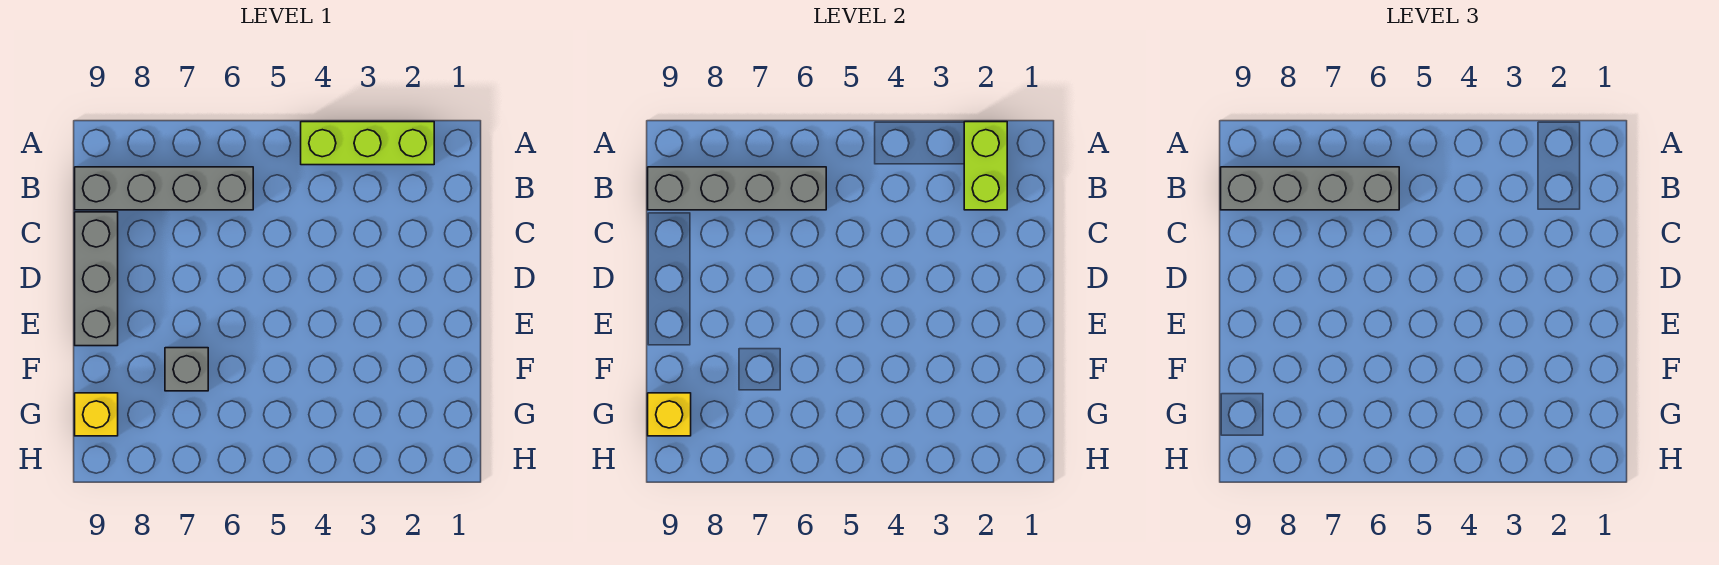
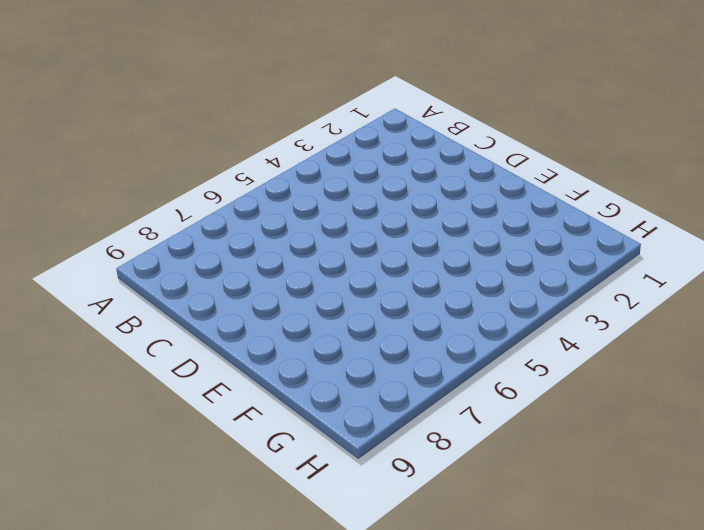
none -> lime brick A2:A4 level 1
none -> grey brick B6:B9 level 1

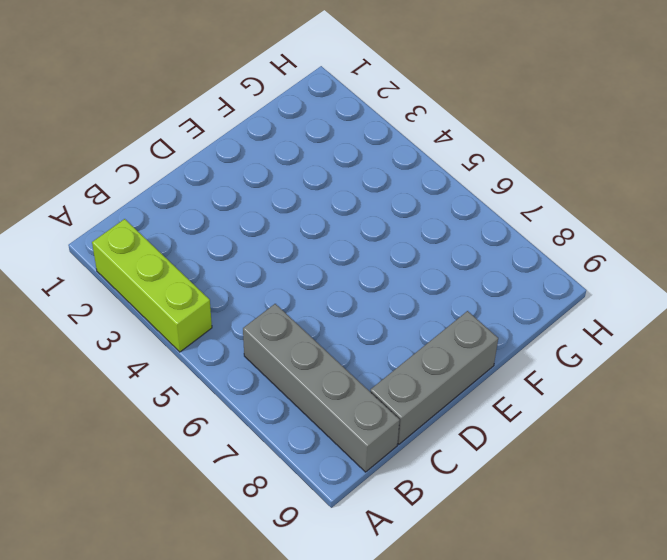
none -> grey brick F7 level 1
none -> yellow brick G9 level 1

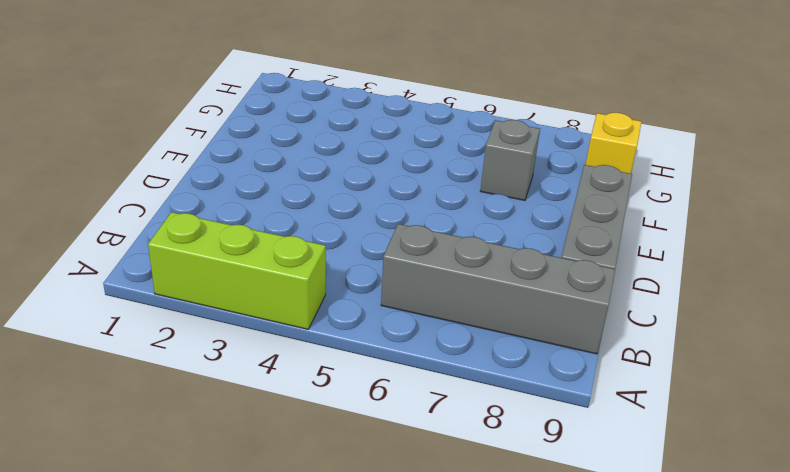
none -> lime brick A2:B2 level 2
none -> grey brick B6:B9 level 2

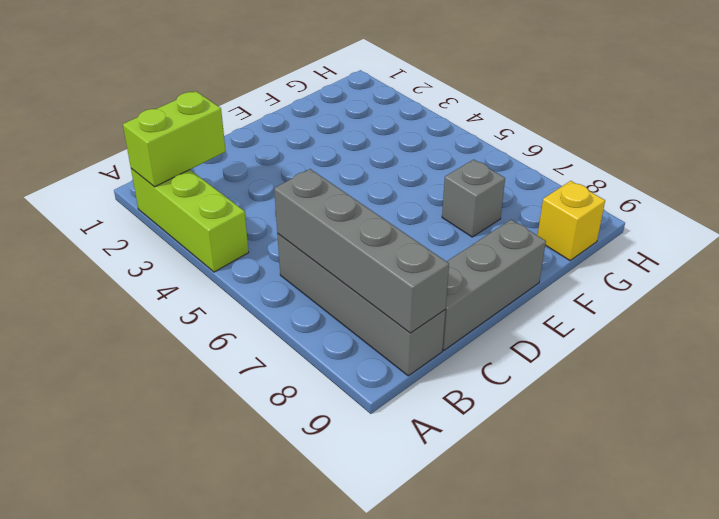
none -> yellow brick G9 level 2
none -> grey brick B6:B9 level 3

